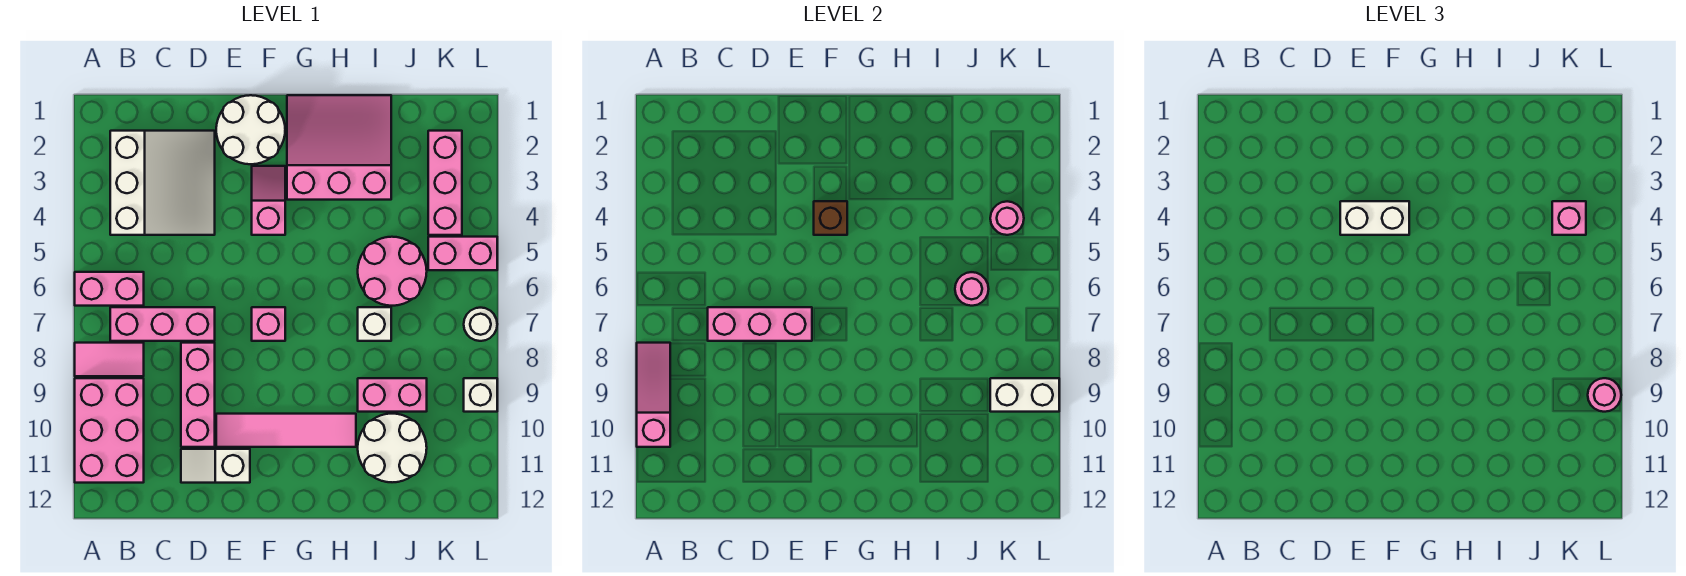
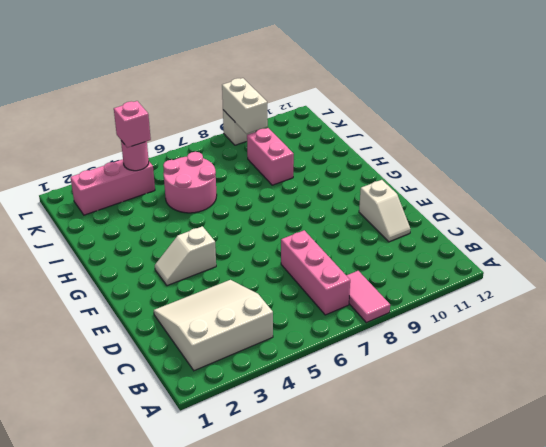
white slope F3:F4 level 1 top 4 -> pink slope F3:F4 level 1 top 4
none -> pink brick A6:B6 level 1
none -> pink brick A9:B11 level 1
none -> pink brick D8:D10 level 1

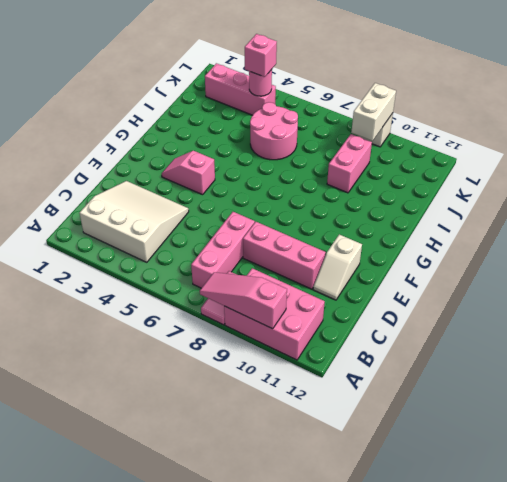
none -> pink brick A6:B6 level 1
none -> white round brick E1:F2 level 1
none -> pink tile E10:H10 level 1

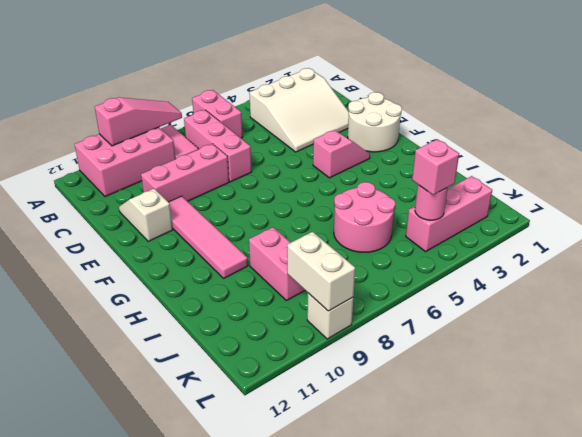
none -> pink brick F7 level 1
none -> pink slope G1:I3 level 1 top 3
none -> white brick I7 level 1

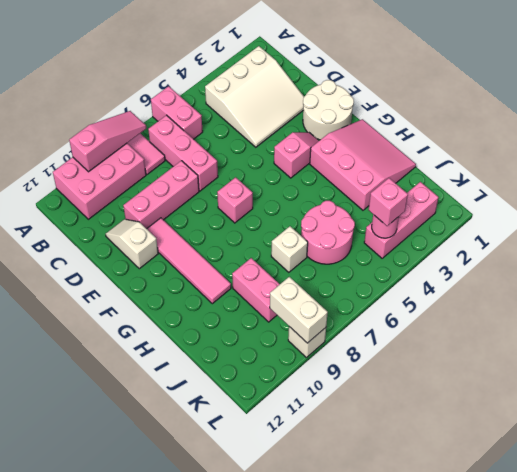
none -> white round brick I10:J11 level 1
none -> pink brick K5:L5 level 1
none -> white round brick L7 level 1

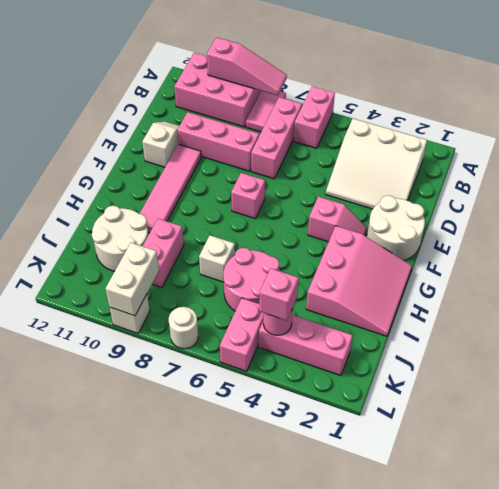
none -> pink brick C7:E7 level 2
none -> brown brick F4 level 2
none -> pink round brick J6 level 2

